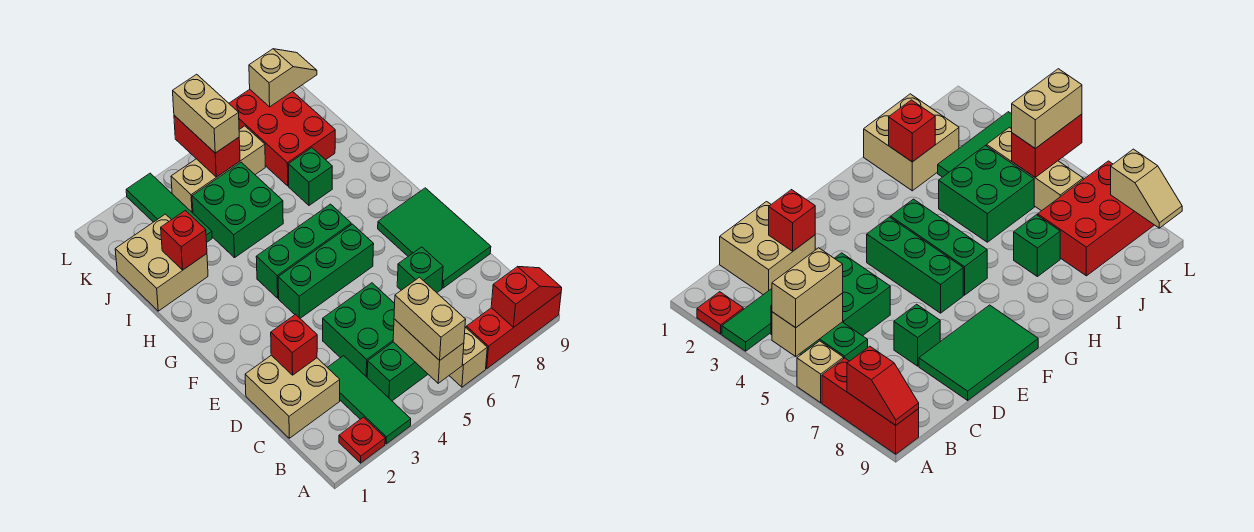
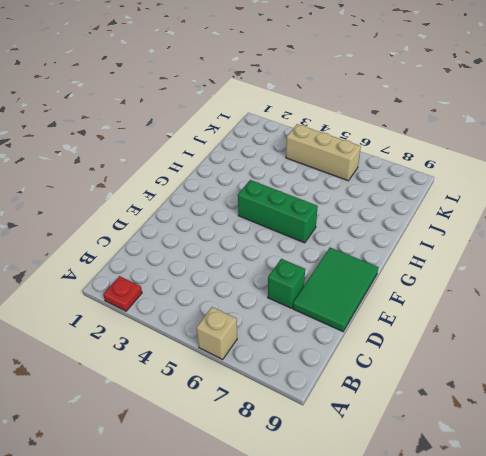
none -> green tile A3:C3 level 1
none -> red brick A7:A9 level 1
none -> green brick B4:B6 level 1

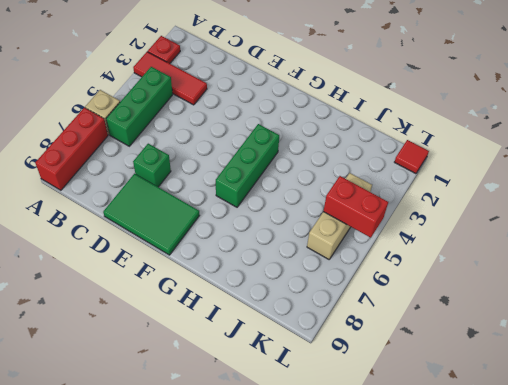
red tile A3:C3 level 1 -> green tile A3:C3 level 1
red tile L1 level 1 -> none
none -> tan brick C1:D2 level 1
none -> green brick C4:D5 level 1
none -> green brick F4:F6 level 1

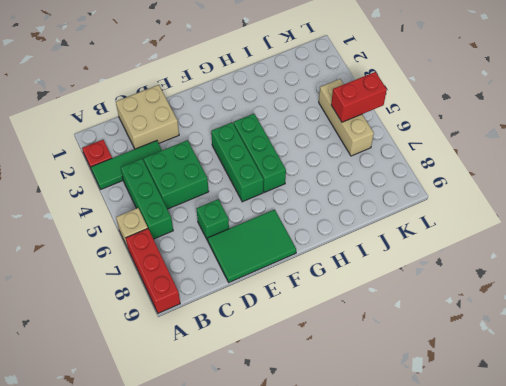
none -> tan brick I1:J2 level 1
none -> green brick I4:J5 level 1
none -> green brick I7 level 1

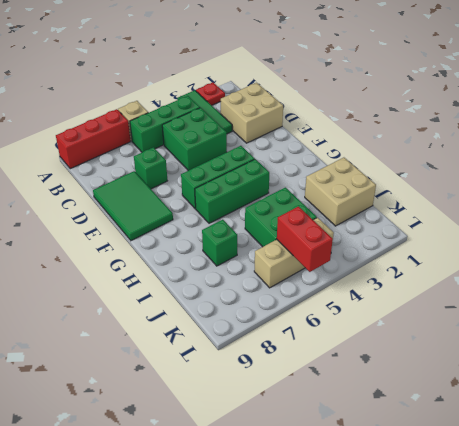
none -> green tile J3:L3 level 1
none -> red brick J7:L8 level 1
none -> tan brick A5:B5 level 2

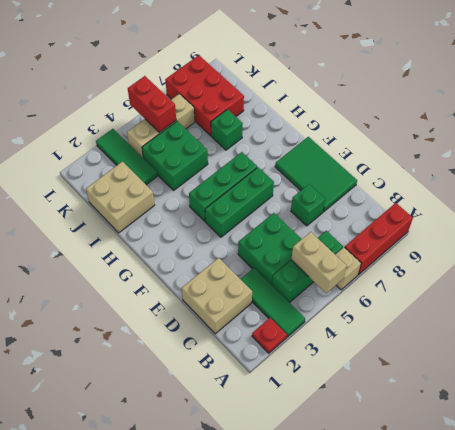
none -> red slope A8:A9 level 2 top 8
none -> red brick D2 level 2
none -> red brick I2 level 2

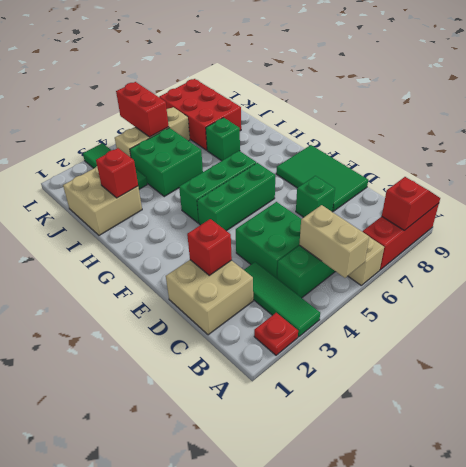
none -> tan slope L8:L9 level 2 top 8
none -> tan brick A5:B5 level 3
none -> tan brick K5:L5 level 3

